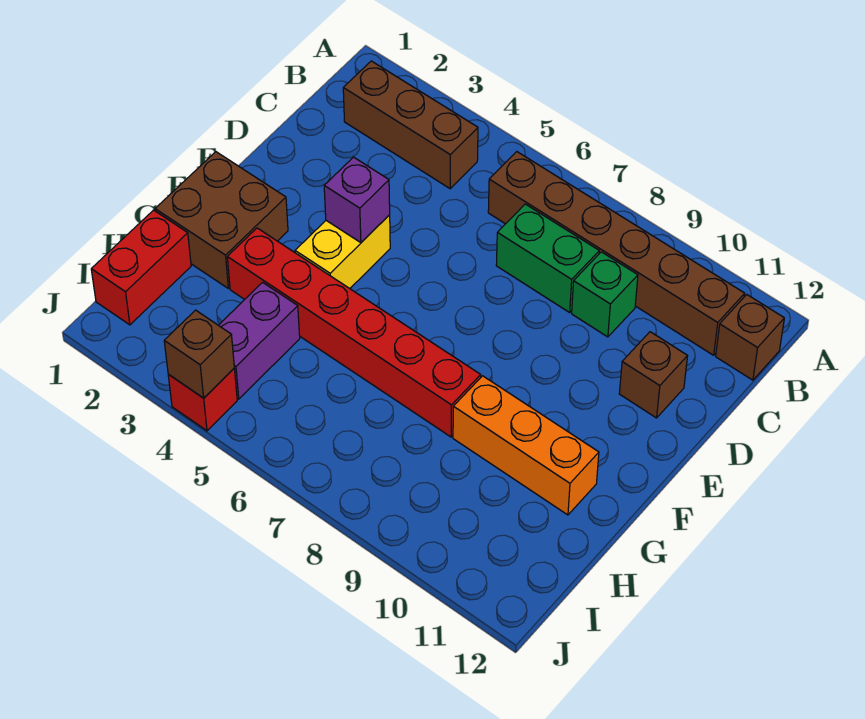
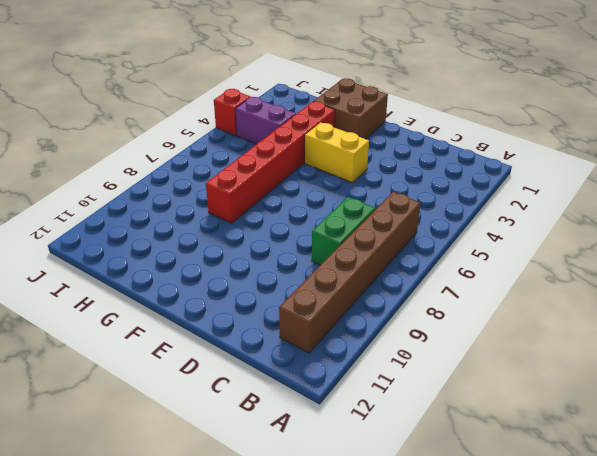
none -> brown brick B2:B4 level 1
none -> brown brick B12 level 1
none -> green brick C9 level 1

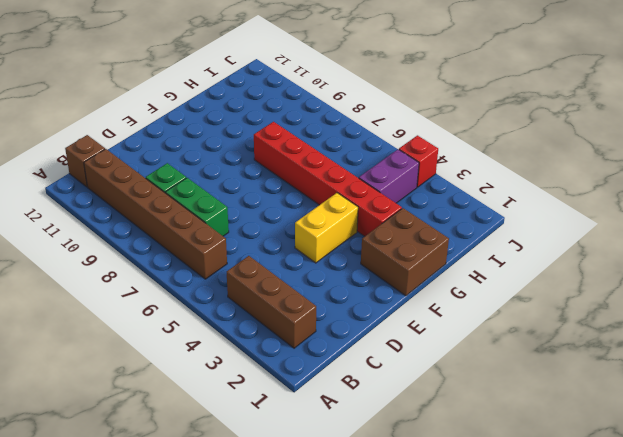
none -> brown brick D11 level 1
none -> orange brick G9:G11 level 1
none -> red brick H1:I1 level 1

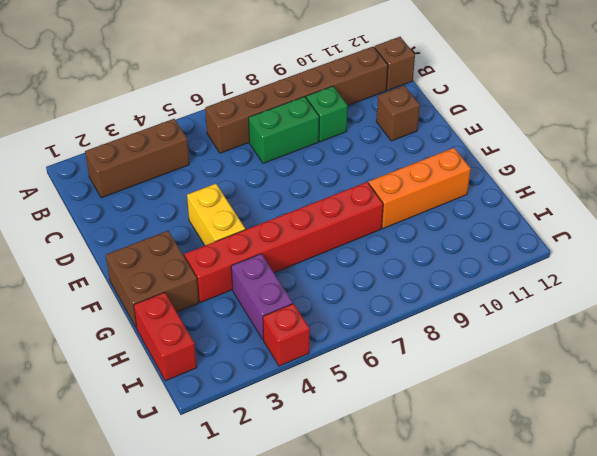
none -> purple brick E4 level 2
none -> brown brick J4 level 2

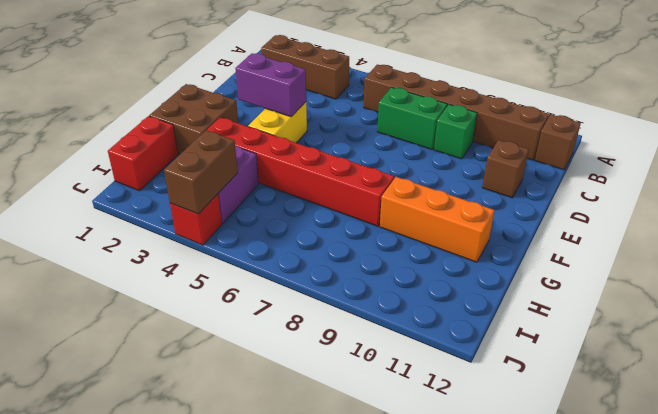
purple brick E3:E4 level 2 -> purple brick E4 level 2
brown brick I4:J4 level 2 -> brown brick J4 level 2

